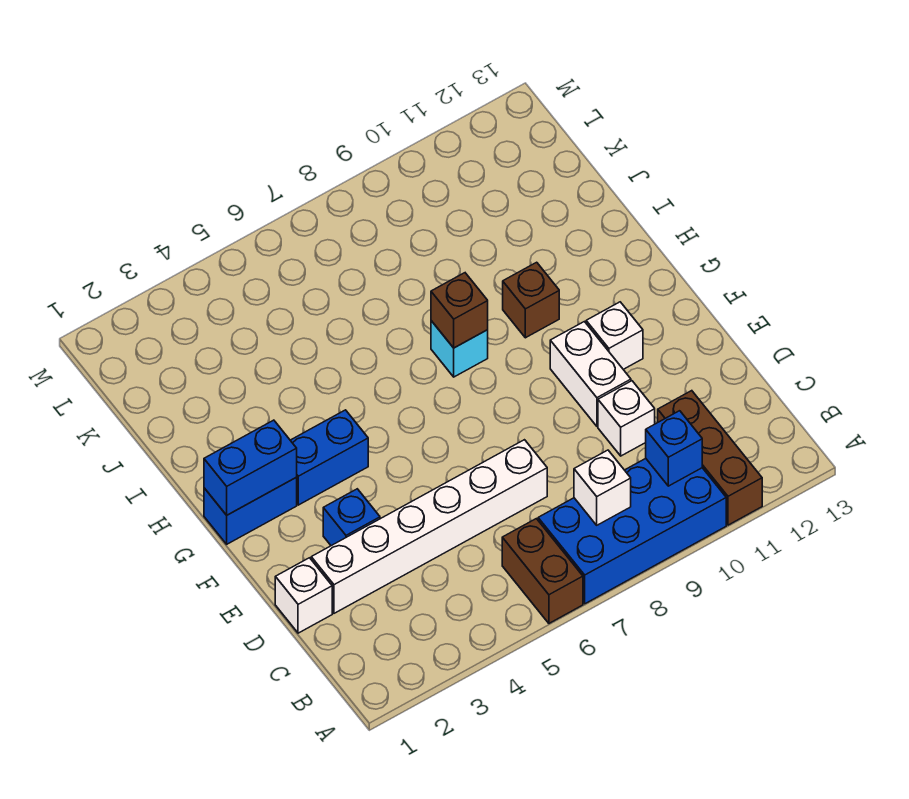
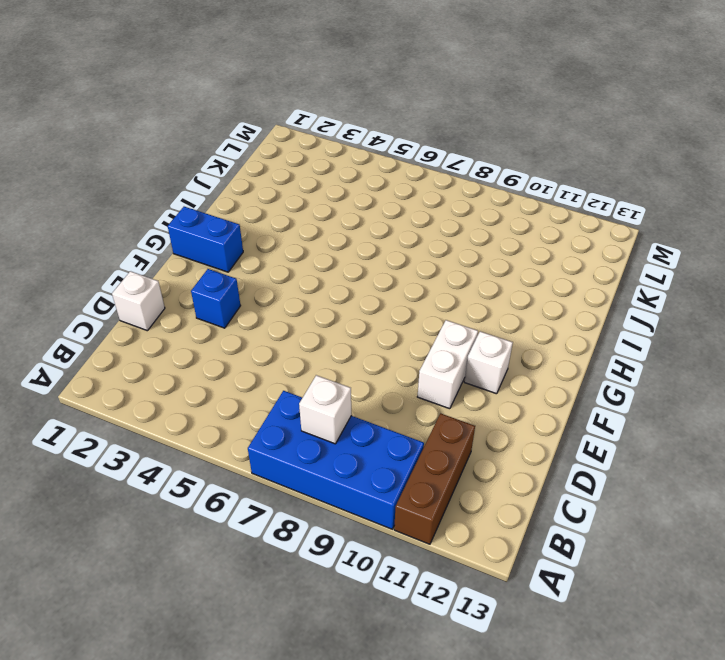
none -> brown brick A6:B6 level 1
none -> white brick D2:D7 level 1
none -> white brick D10 level 1

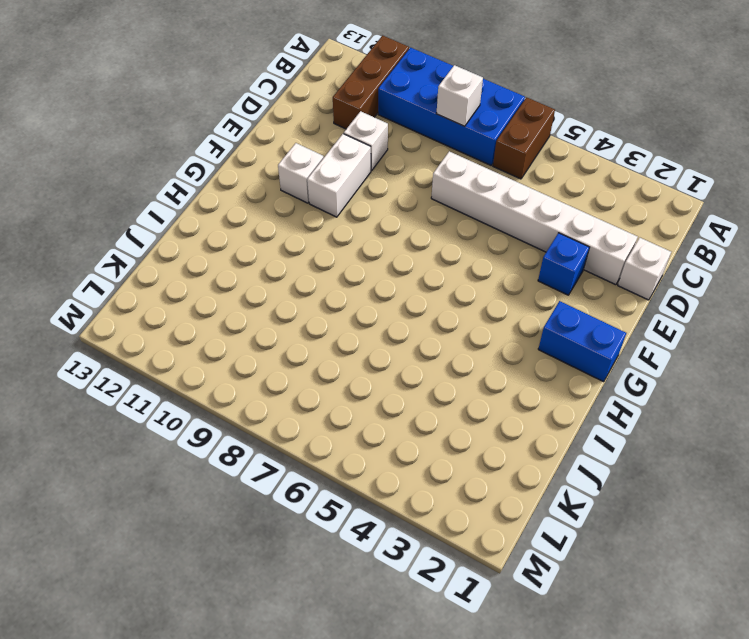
none -> blue brick G3:G4 level 1
none -> cyan brick H8 level 1
none -> brown brick H10 level 1

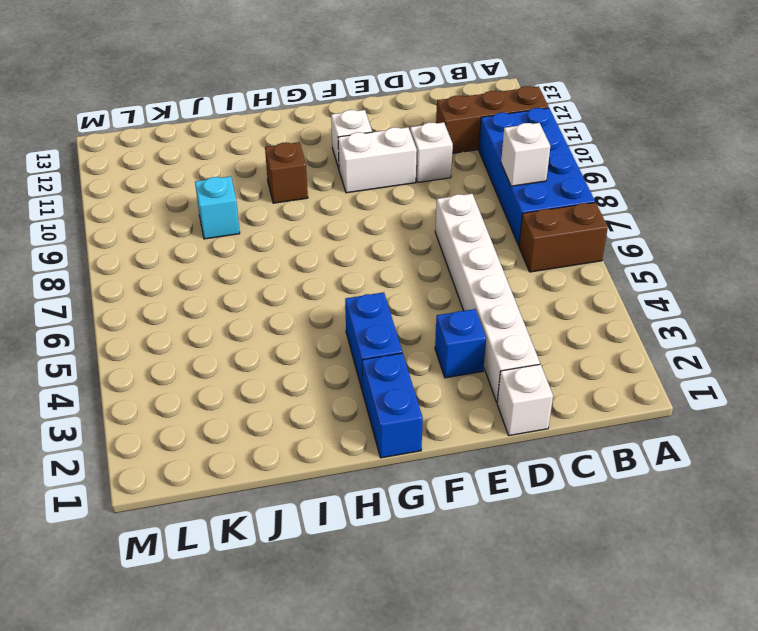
cyan brick J9 level 1 -> cyan brick H8 level 1
none -> blue brick B10 level 2
none -> blue brick G1:G2 level 2
none -> brown brick H8 level 2

